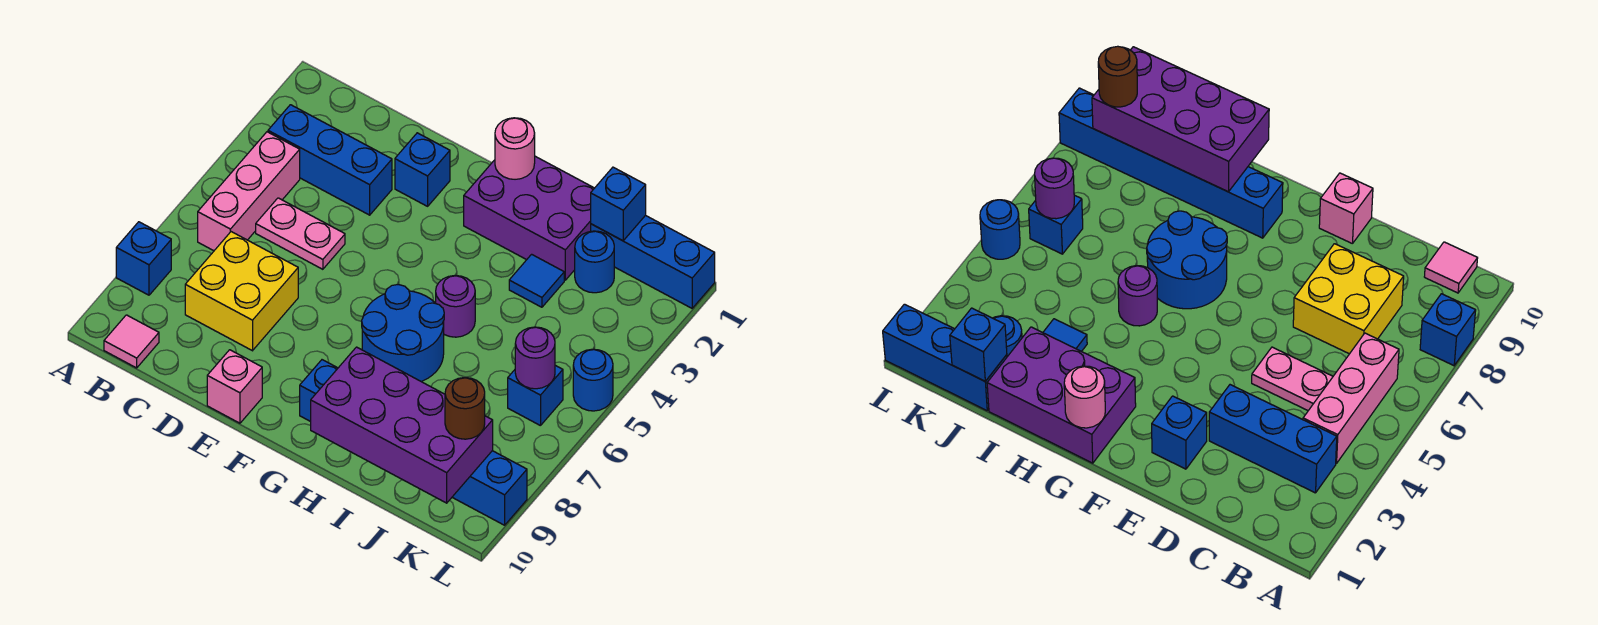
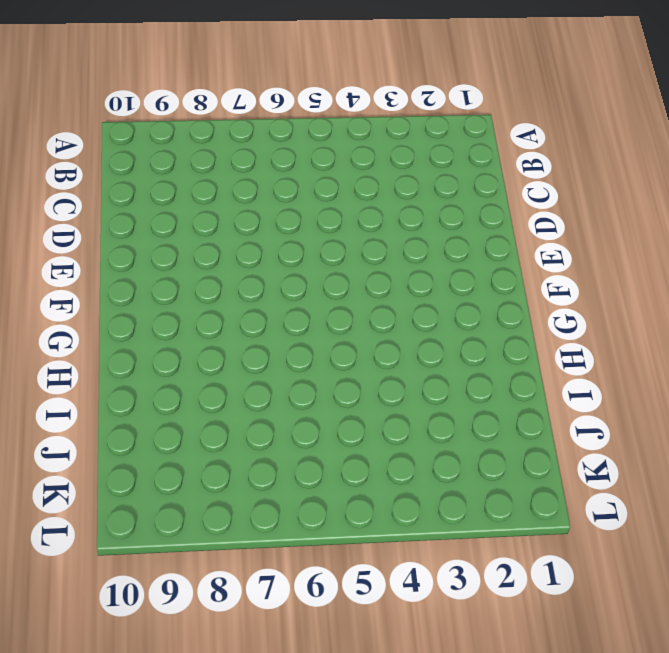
none -> blue brick A8 level 1
none -> blue brick B3:D3 level 1
none -> pink brick B4:B6 level 1

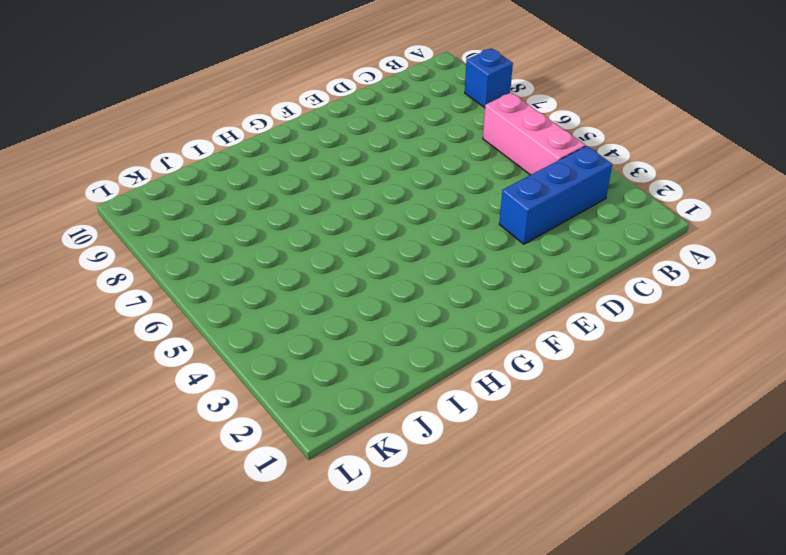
none -> pink tile B10 level 1
none -> pink plate C5:D5 level 1
none -> yellow brick C7:D8 level 1

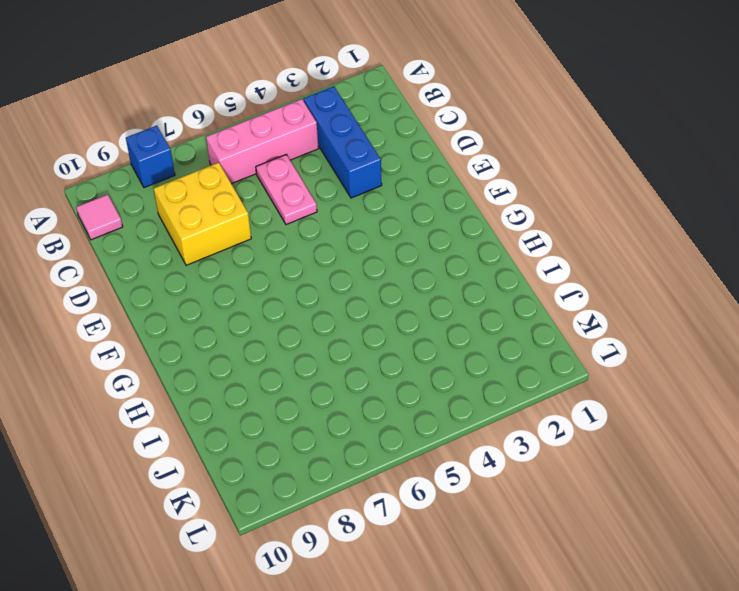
none -> blue brick E2 level 1
none -> pink brick E10 level 1
none -> purple brick G1:I2 level 1

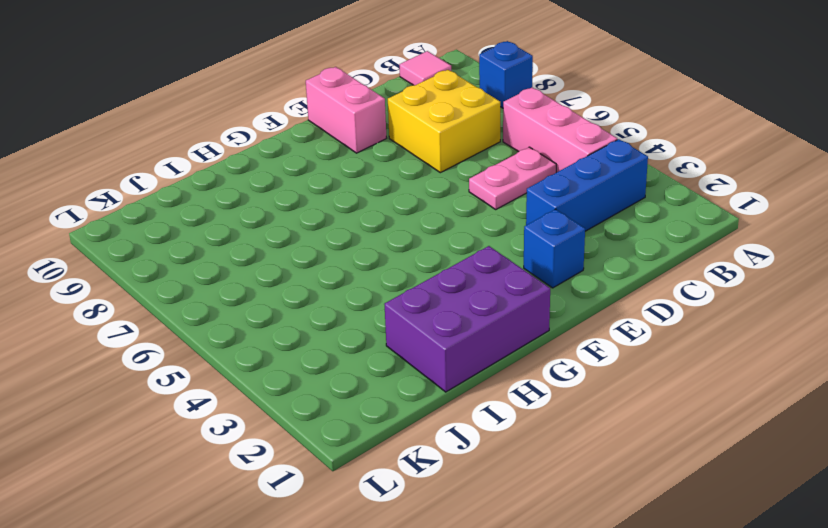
pink brick E9:E10 level 1 -> pink brick E10 level 1
none -> blue round brick G6:H7 level 1
none -> blue brick G9:L9 level 1
none -> purple round brick H5 level 1

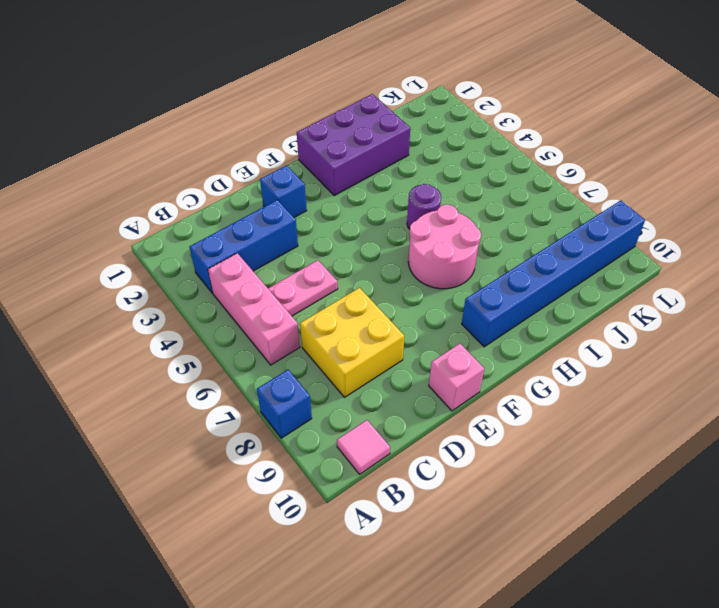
pink round brick G6:H7 level 1 -> blue round brick G6:H7 level 1
none -> blue tile I3 level 1
none -> blue brick J1:L1 level 1
none -> blue round brick J2 level 1

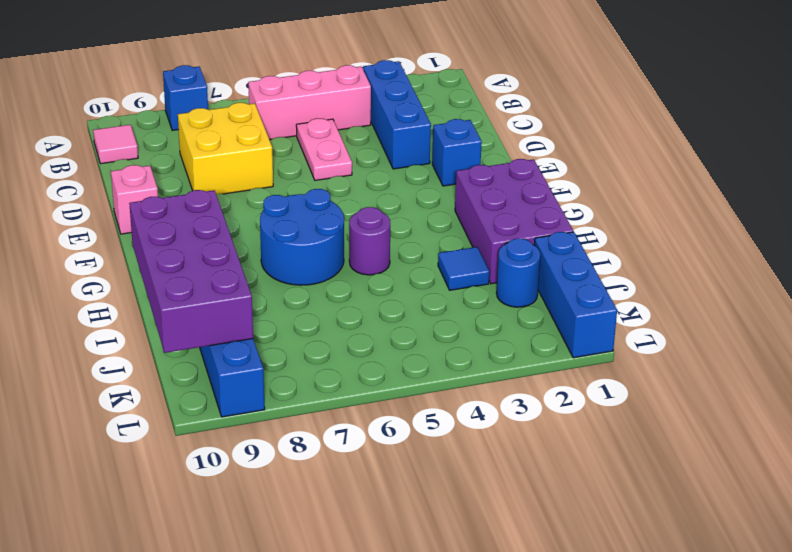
none -> blue brick K6 level 1
none -> blue round brick L5 level 1
none -> pink round brick G1 level 2

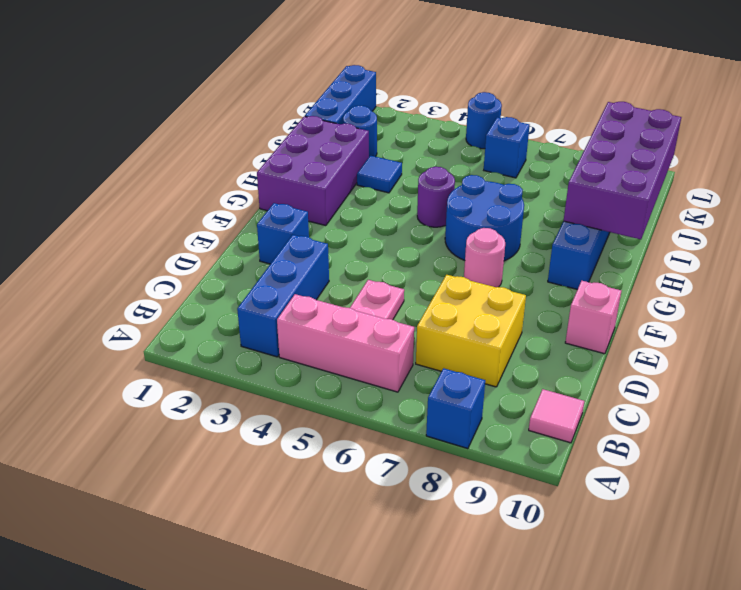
pink round brick F7 level 1 -> pink round brick G1 level 2
none -> blue brick J1 level 2
none -> purple round brick K6 level 2
none -> brown round brick K9 level 3

